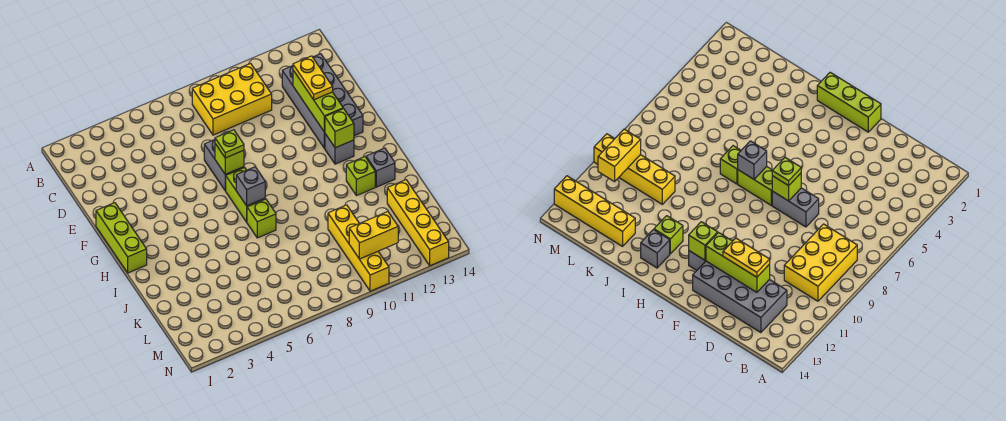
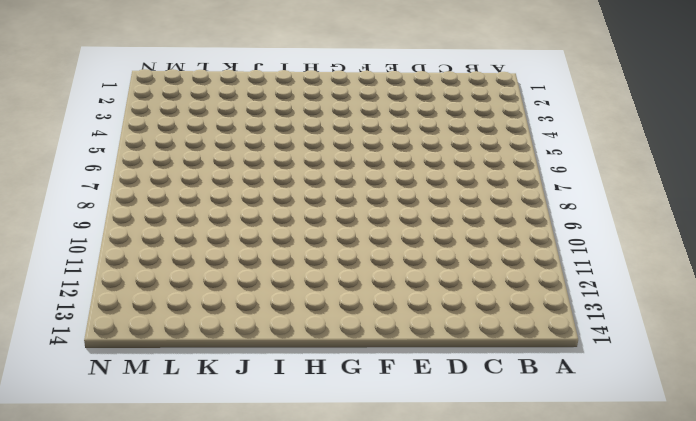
none -> yellow brick B8:C10 level 1
none -> grey brick C12:F13 level 1
none -> grey brick E7:F7 level 1

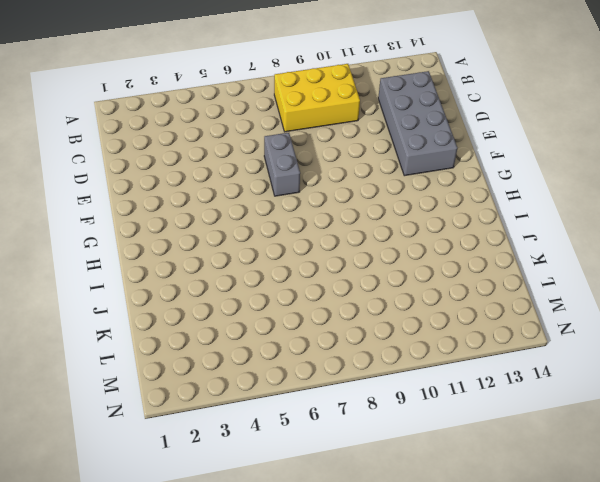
none -> lime brick F1:H1 level 1
none -> lime brick G7:H7 level 1
none -> grey brick G12 level 1

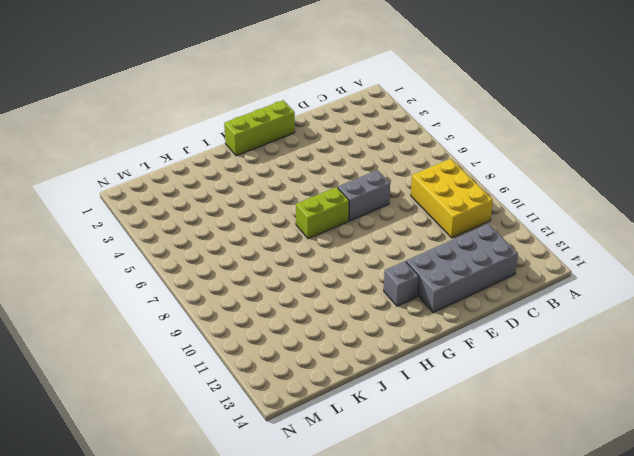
none -> lime brick I7 level 1
none -> lime brick I12 level 1
none -> grey brick I13 level 1

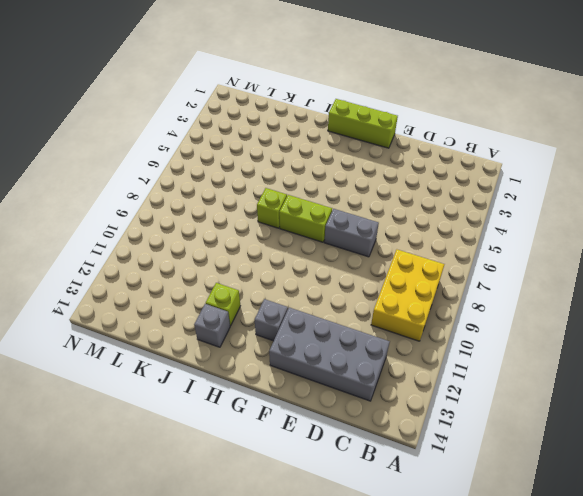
none -> yellow brick K10:N10 level 1
none -> yellow brick K13:N13 level 1
none -> lime brick D12:F12 level 2

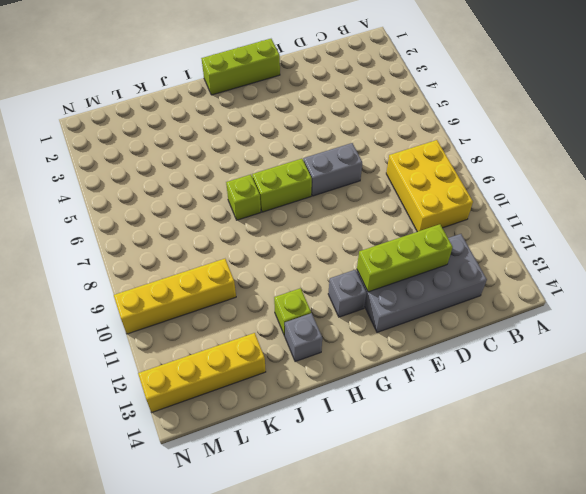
none -> lime brick F7 level 2
none -> lime brick G12 level 2
none -> grey brick H7 level 2

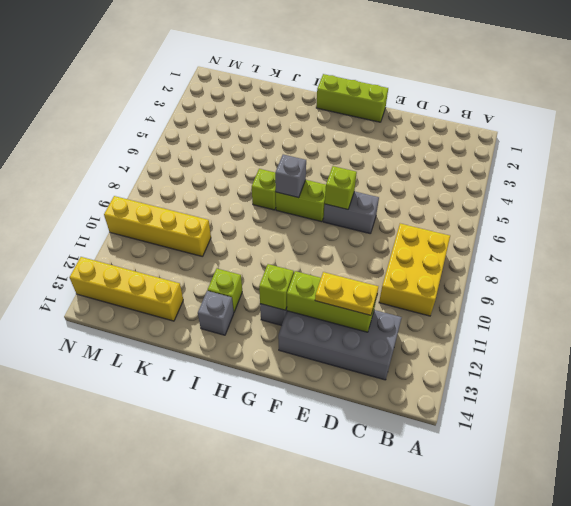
none -> yellow brick M10:M11 level 2
none -> lime plate F7 level 3

